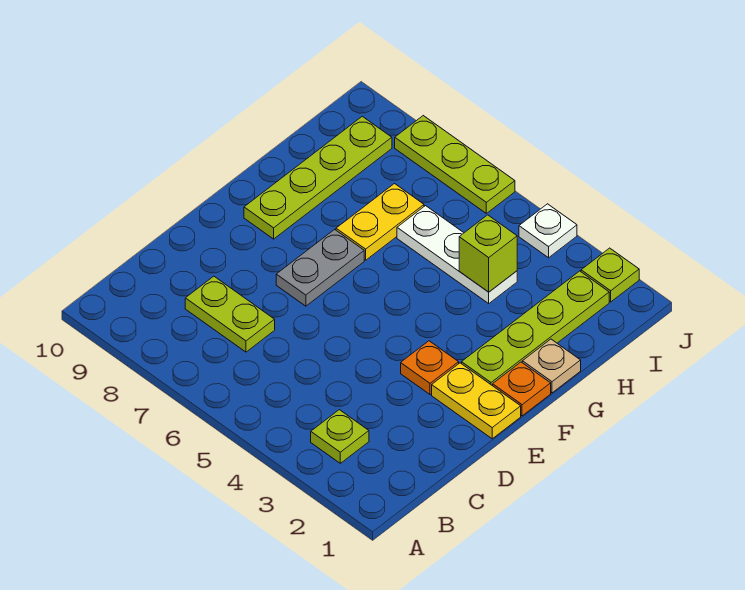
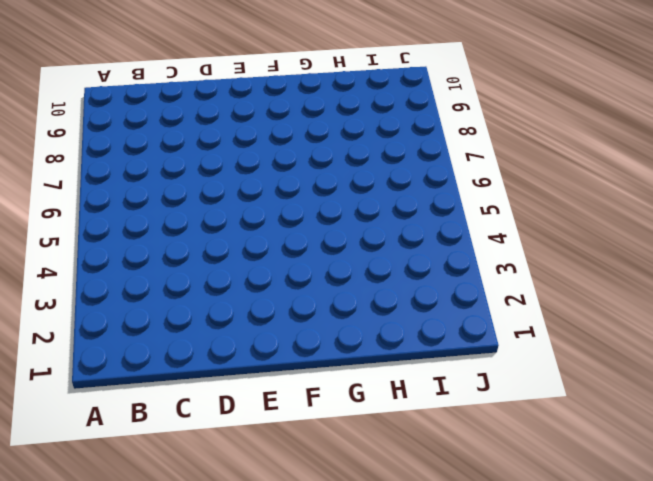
none -> lime plate B3 level 1
none -> lime plate C7:C8 level 1
none -> yellow plate E1:E2 level 1

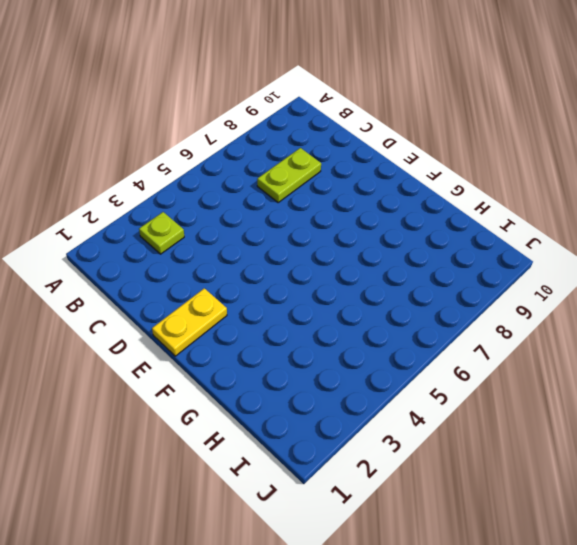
none -> orange plate E3 level 1
none -> grey plate E7:F7 level 1
none -> orange plate F1 level 1

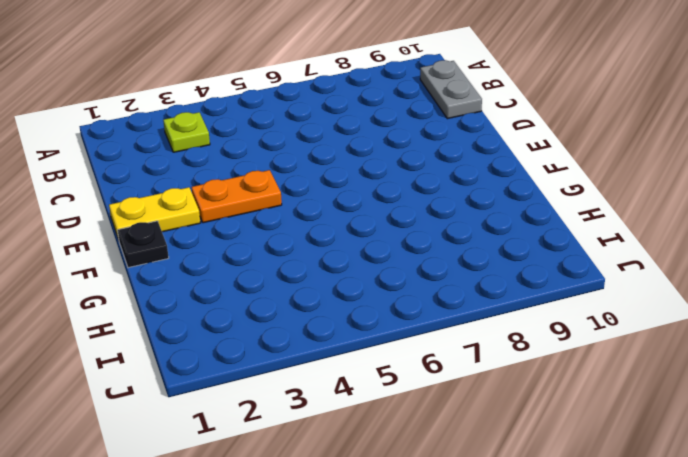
grey plate B10:C10 level 1 -> grey plate E7:F7 level 1
orange plate E3:E4 level 1 -> orange plate E3 level 1
black plate F1 level 1 -> orange plate F1 level 1
none -> lime plate C7:C8 level 1
none -> lime plate F2:I2 level 1
none -> lime plate F9:I9 level 1

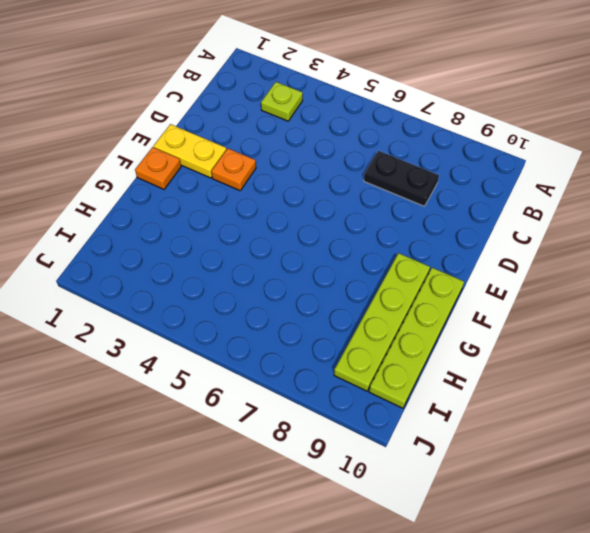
black plate C7:C8 level 1 -> lime plate C7:C8 level 1
lime plate F10:I10 level 1 -> lime plate F2:I2 level 1
none -> grey plate E7:F7 level 1
none -> tan plate G1 level 1
none -> yellow plate G7:H7 level 1

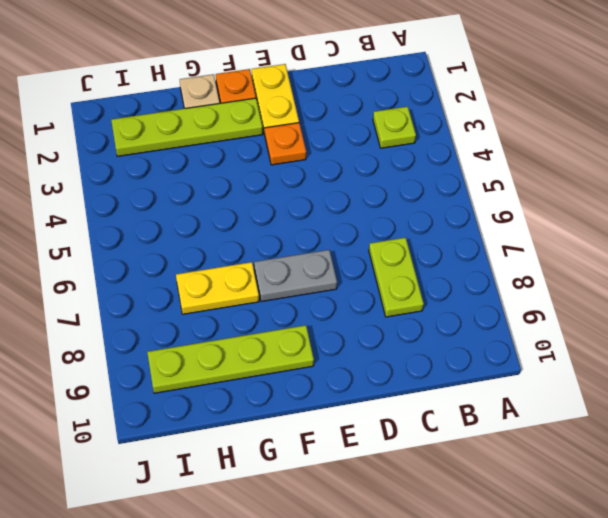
none -> white plate H4:H6 level 1
none -> lime plate J2 level 1
none -> white plate J4 level 1

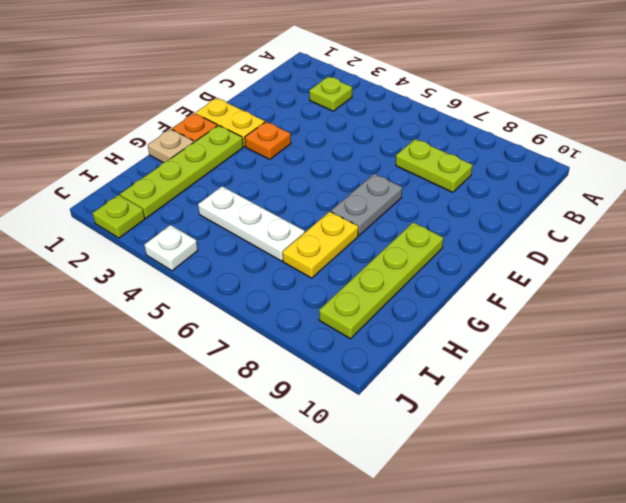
none -> lime plate J6:J8 level 1
none -> lime brick H4 level 2

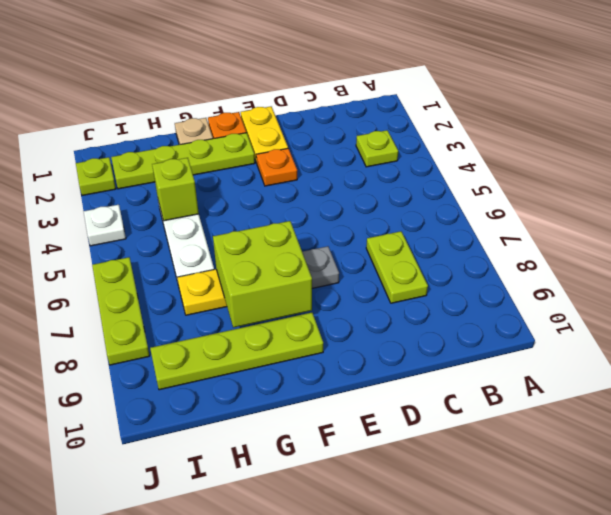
lime brick F7:G8 level 2 -> none

